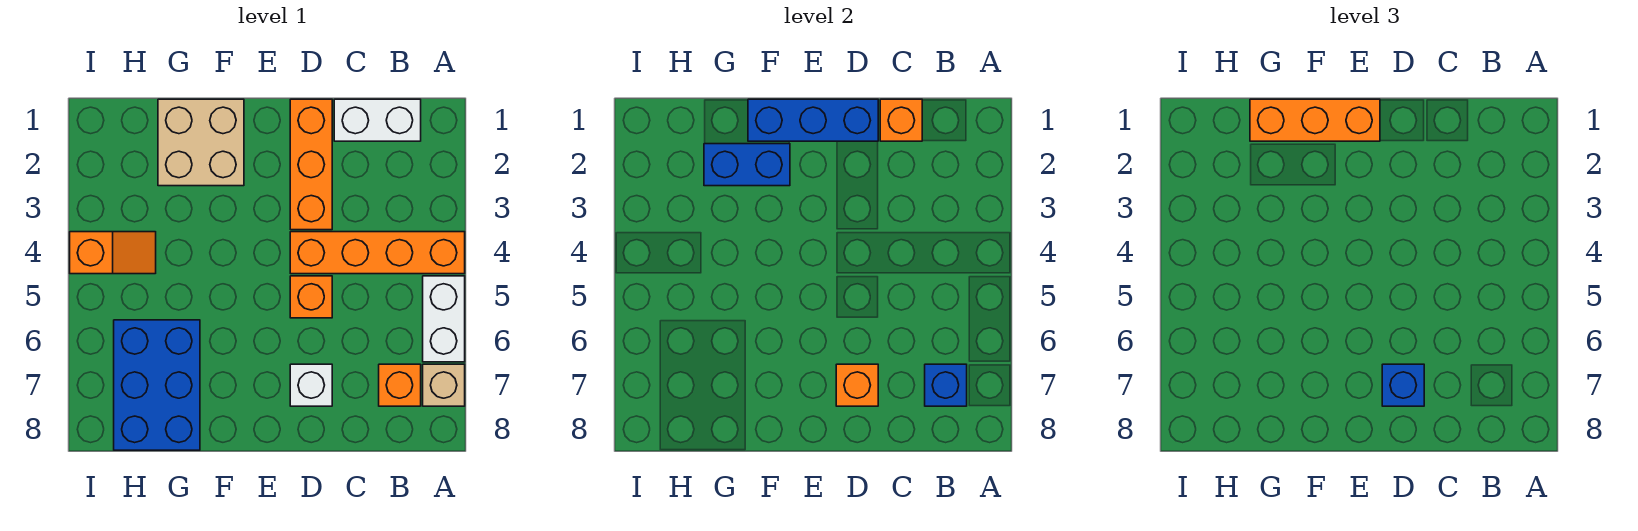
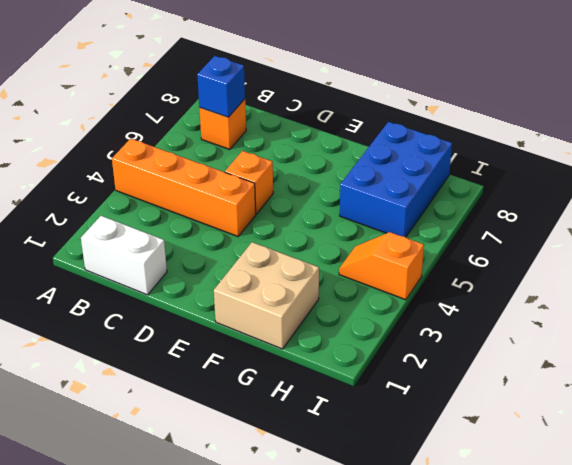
none -> white brick A5:A6 level 1
none -> tan brick A7 level 1
none -> orange brick D1:D3 level 1

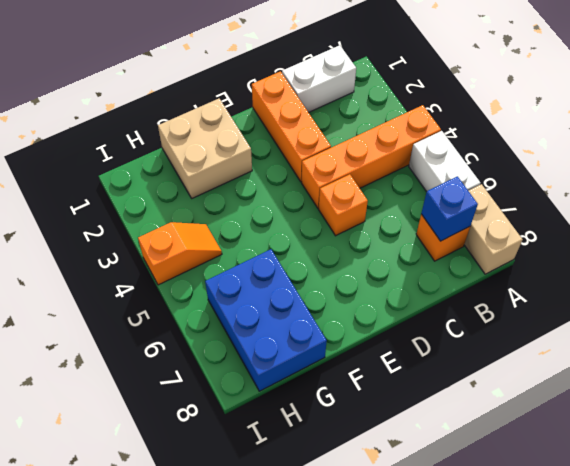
tan brick A7:A8 level 1 -> tan brick A7 level 1
none -> white brick D7 level 1
none -> orange brick C1 level 2
none -> blue brick D1:F1 level 2

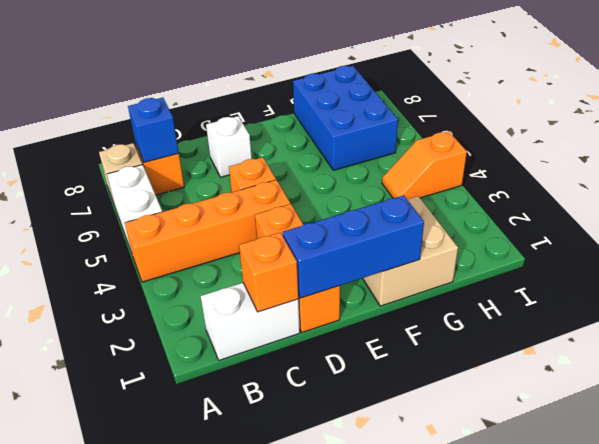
none -> orange brick D7 level 2
none -> blue brick F2:G2 level 2
none -> blue brick D7 level 3

